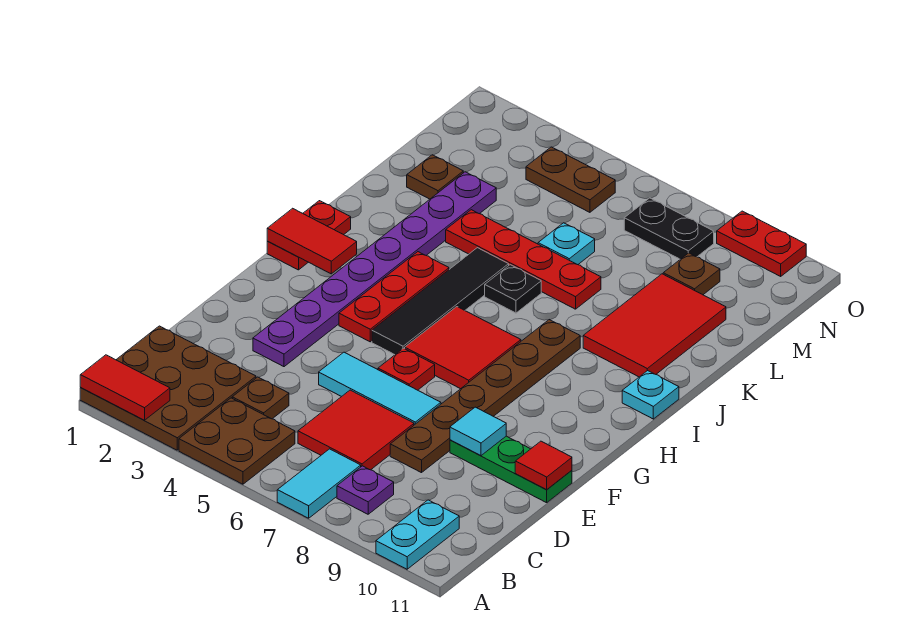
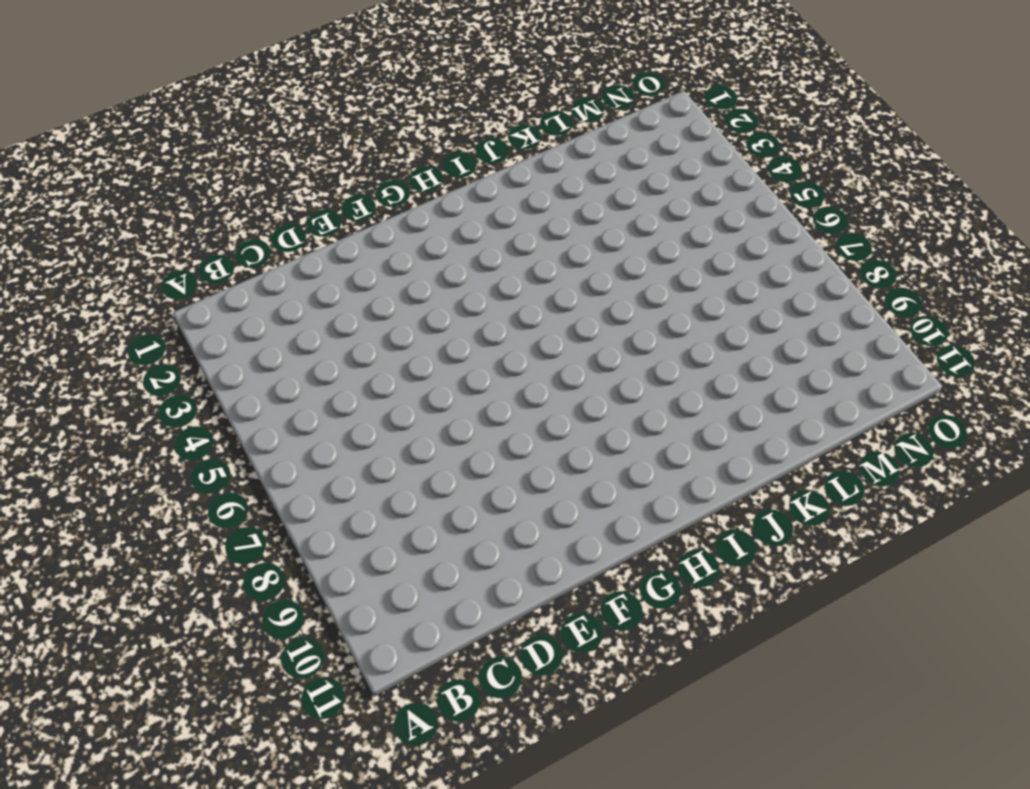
none -> brown plate A1:C3 level 1
none -> brown plate A4:B5 level 1
none -> cyan tile A7:B7 level 1
none -> cyan plate A10:B10 level 1

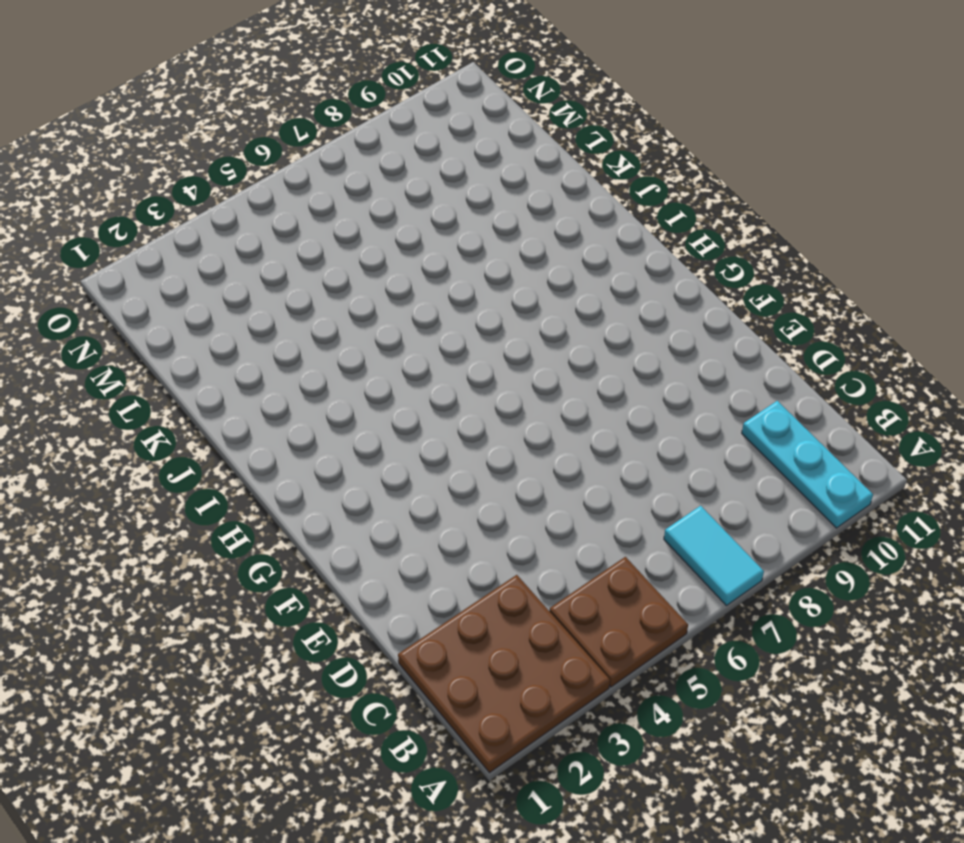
cyan plate A10:C10 level 1 -> cyan plate A10:B10 level 1
none -> purple plate B8 level 1
none -> brown plate C4 level 1
none -> red tile C6:D7 level 1
none -> brown plate D8:I8 level 1

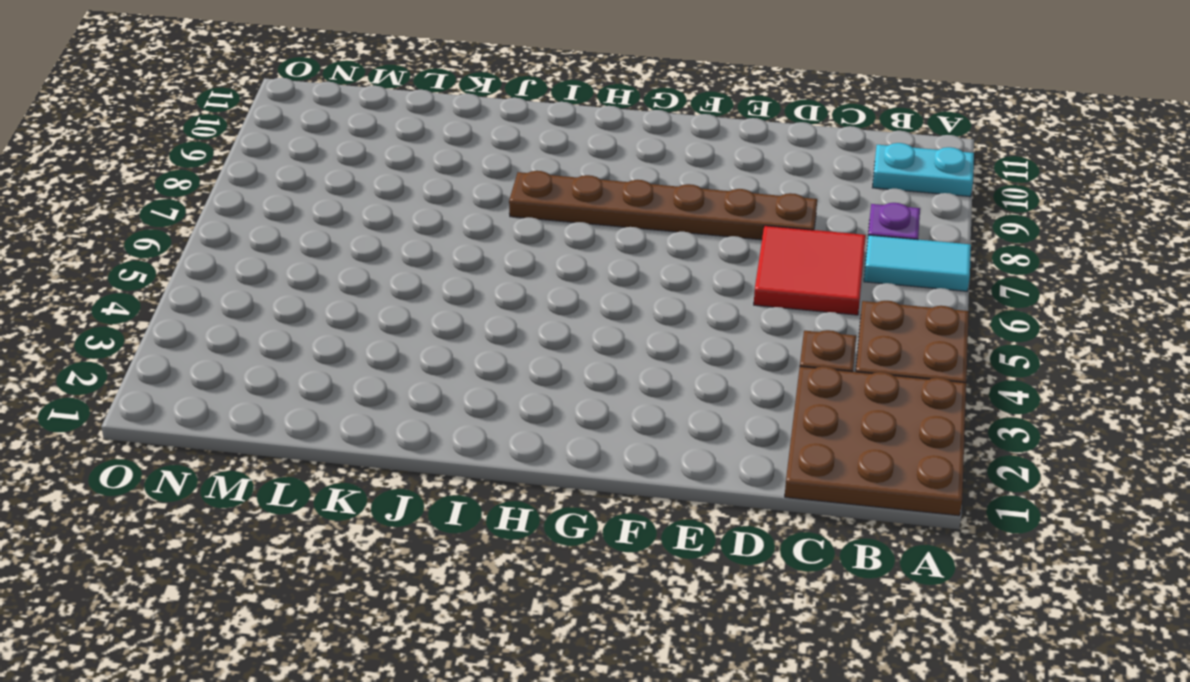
none -> purple plate E3:L3 level 1
none -> cyan tile E5:E7 level 1
none -> green plate E9:E11 level 1
none -> red plate F6 level 1

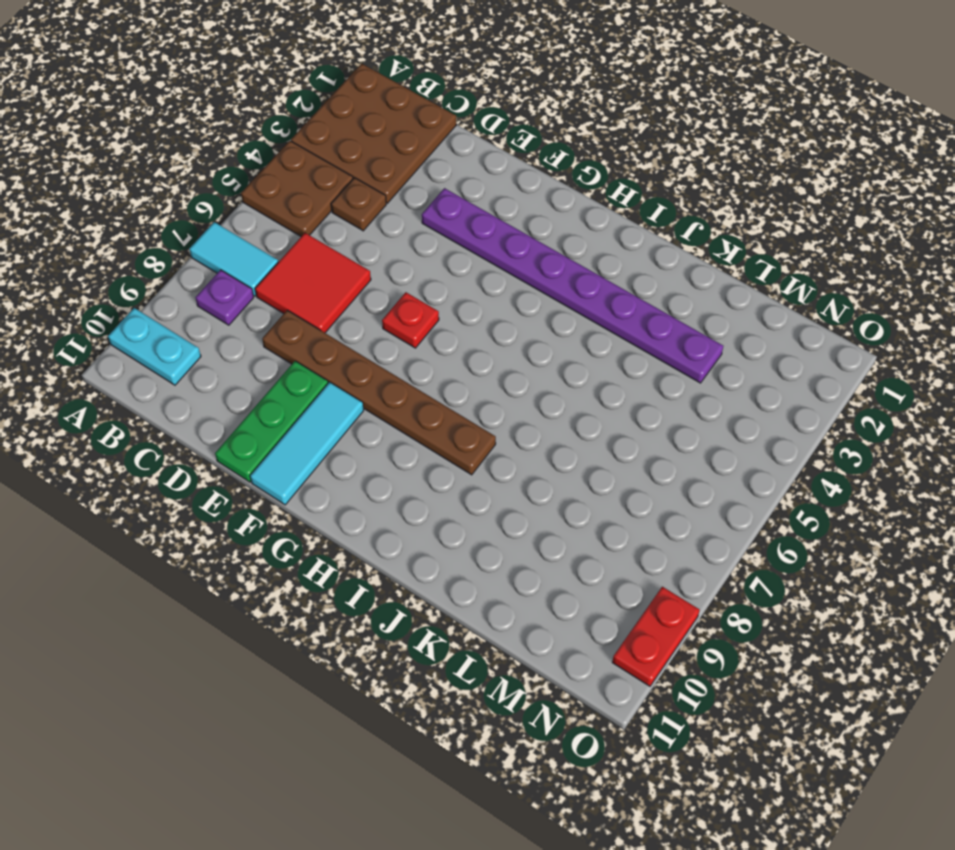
cyan tile F9:F11 level 1 -> cyan tile E5:E7 level 1
none -> red plate G4:I4 level 1
none -> black tile G5:J5 level 1
none -> red tile G6:H7 level 1
none -> red plate H1:I1 level 1

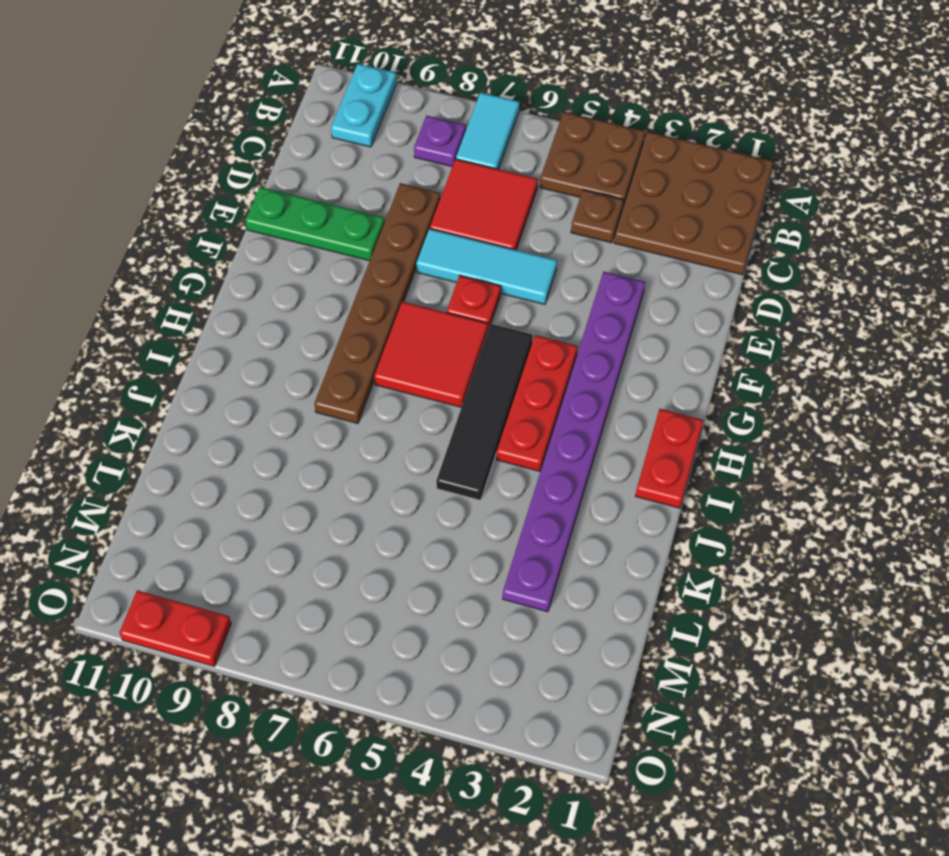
none -> cyan plate I11 level 1
none -> black plate J6 level 1
none -> red tile J9:L10 level 1
none -> red plate K4:K7 level 1

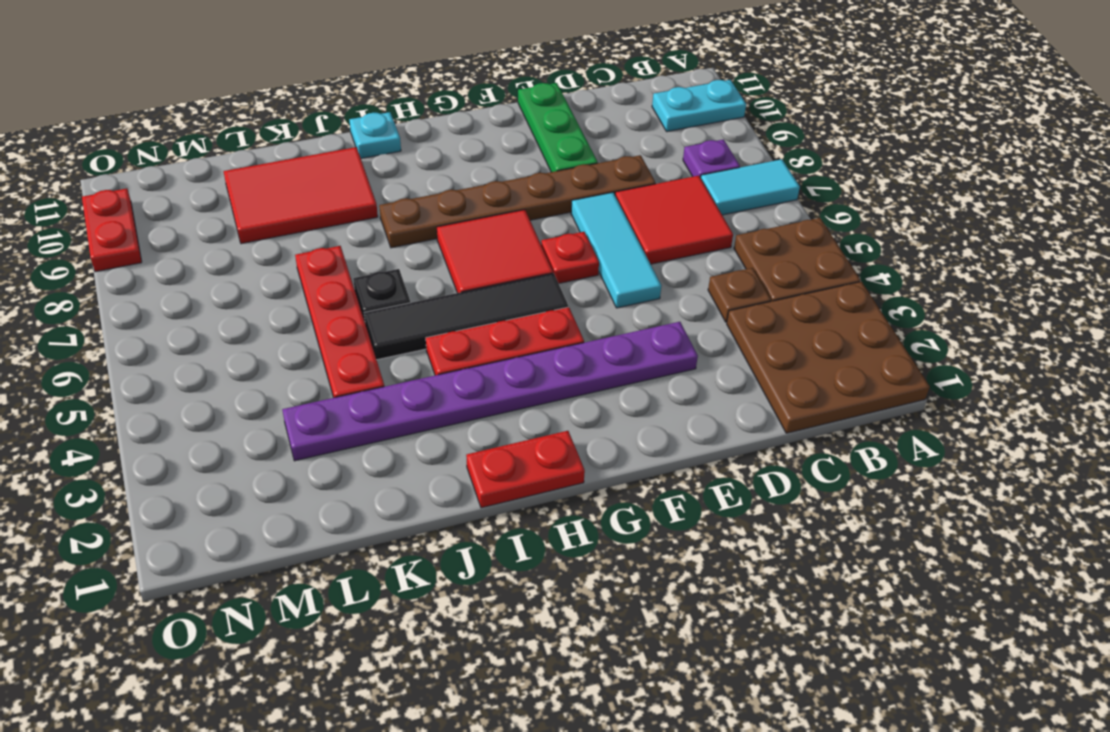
none -> brown plate L2 level 1
none -> cyan plate L6 level 1
none -> brown plate M9 level 1
none -> brown plate N4:N5 level 1

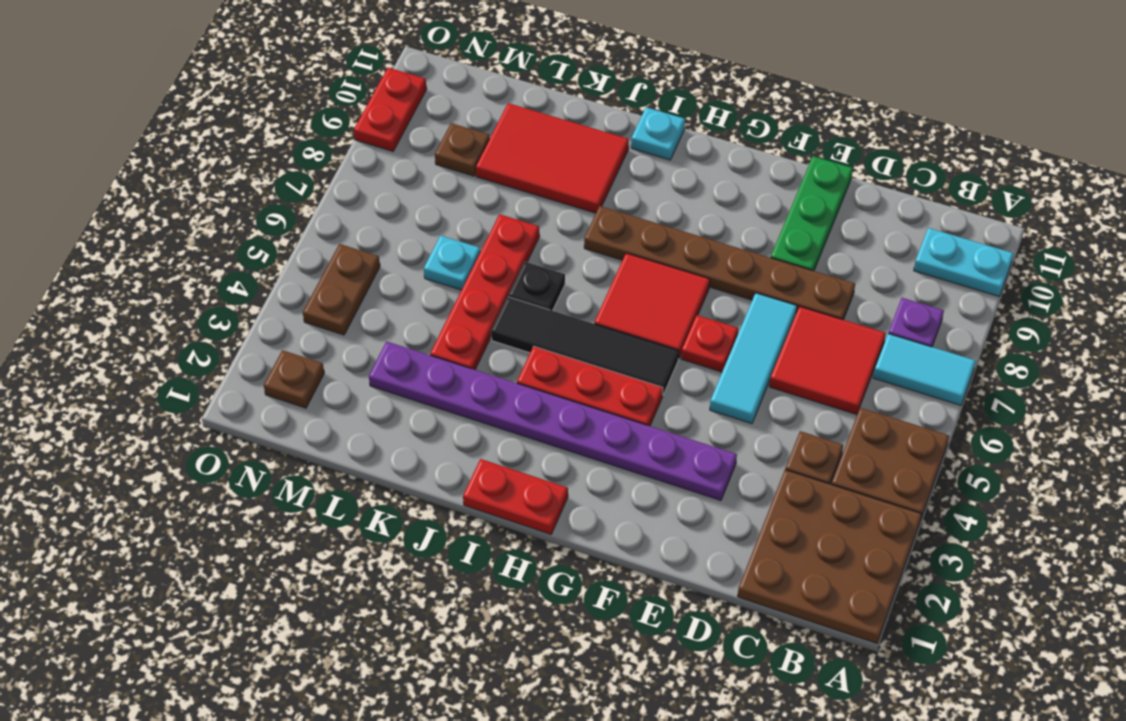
brown plate N2 level 1 -> brown plate L2 level 1
none -> black plate N7:N8 level 1
none -> red tile A1:A2 level 2
none -> cyan tile E9 level 2
none -> red tile E11 level 2

